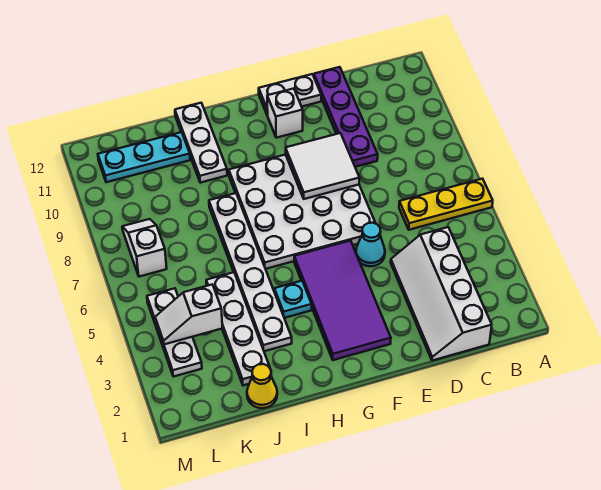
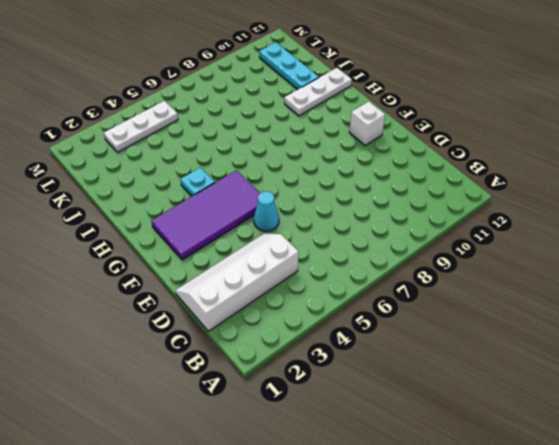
none -> yellow plate A6:C6 level 1
none -> purple plate D9:D12 level 1
none -> white plate E6:H9 level 1

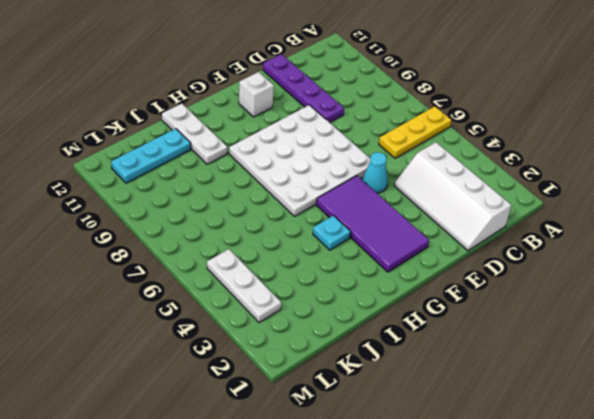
none -> white plate E12:F12 level 1
none -> white plate I3:I8 level 1
none -> yellow cone J1 level 1

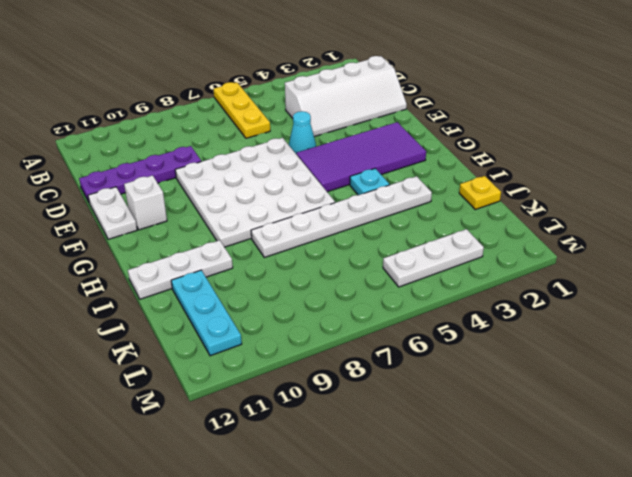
yellow plate J1 level 1 -> yellow cone J1 level 1
none -> white plate J2:J5 level 1
none -> white slope L7:L8 level 1 top 7
none -> white tile E8:F9 level 2

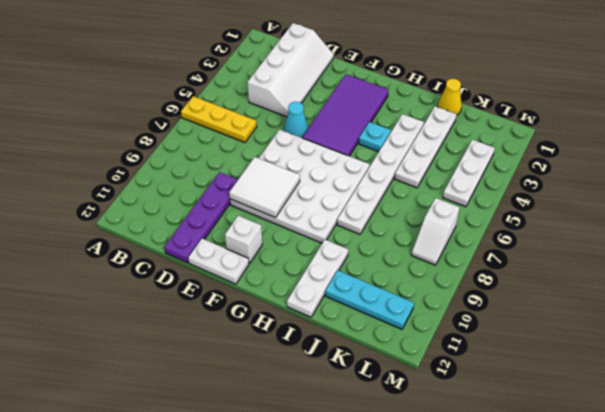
none -> white slope K4:L4 level 2 top K

